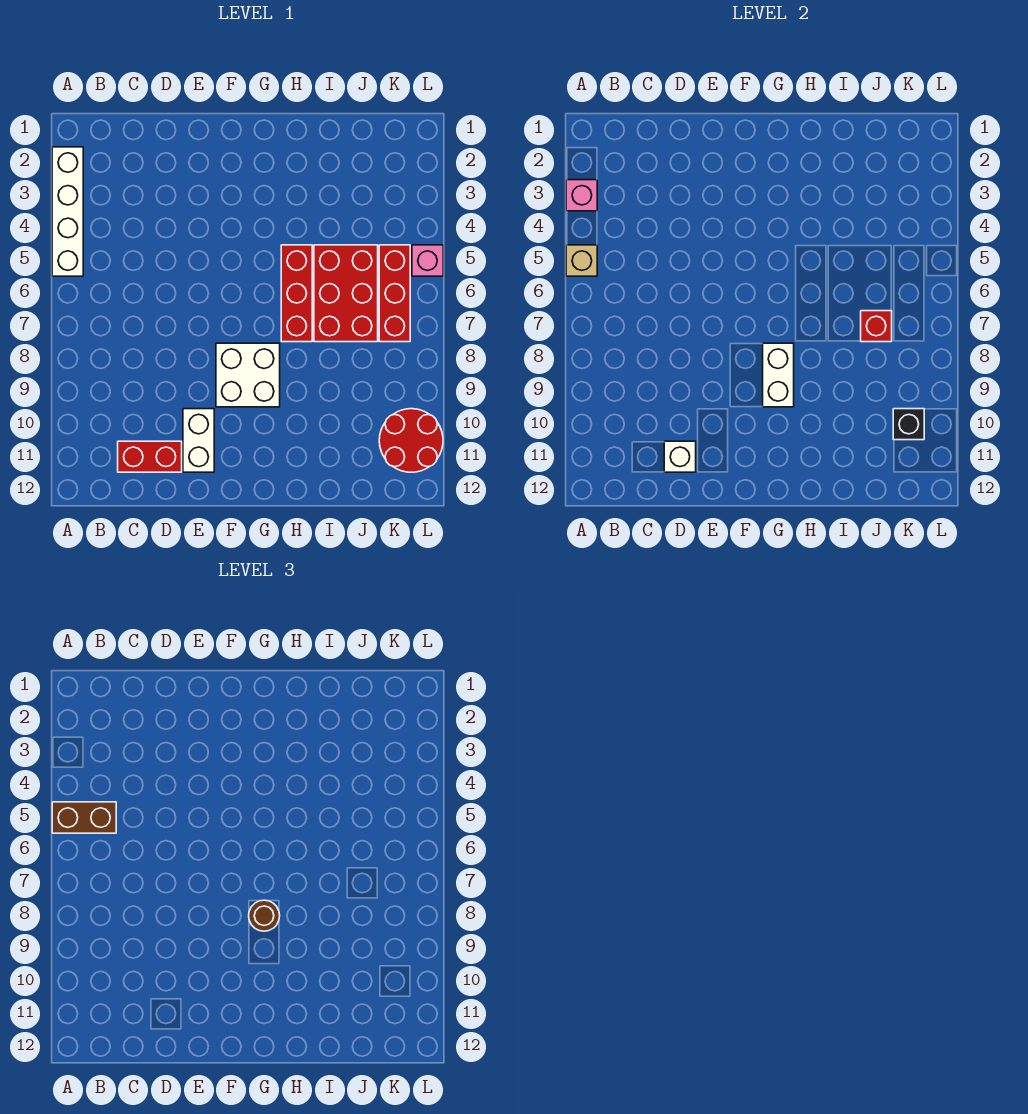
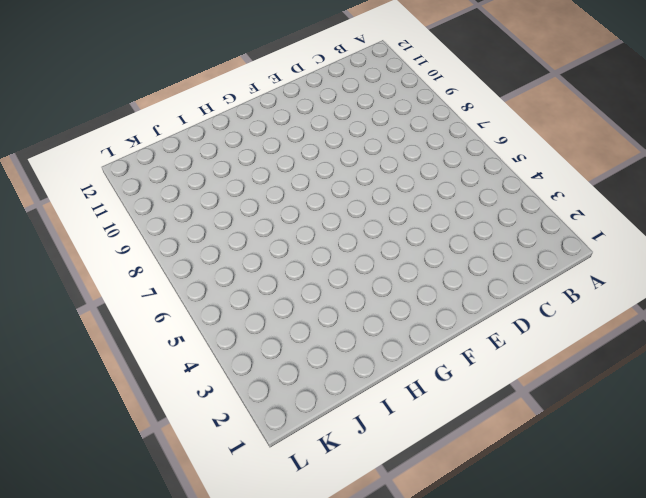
none -> white brick A2:A5 level 1
none -> red brick C11:D11 level 1
none -> white brick E10:E11 level 1

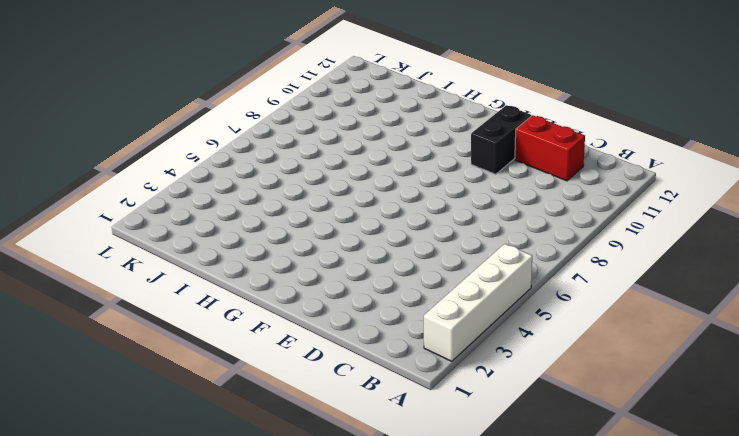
black brick E10:E11 level 1 -> white brick E10:E11 level 1
none -> white brick F8:G9 level 1
none -> red brick H5:H7 level 1
none -> red brick I5:J7 level 1

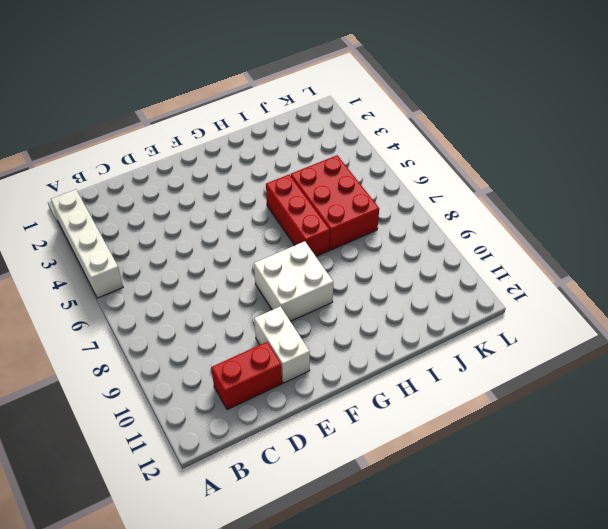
none -> red brick K5:K7 level 1
none -> red round brick K10:L11 level 1
none -> pink brick L5 level 1

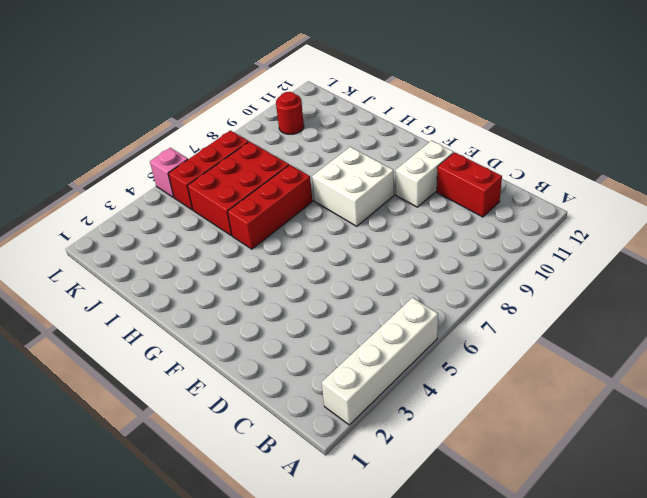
red round brick K10 level 1 -> red round brick K10:L11 level 1
none -> pink brick A3 level 2
none -> tan brick A5 level 2
none -> white brick D11 level 2

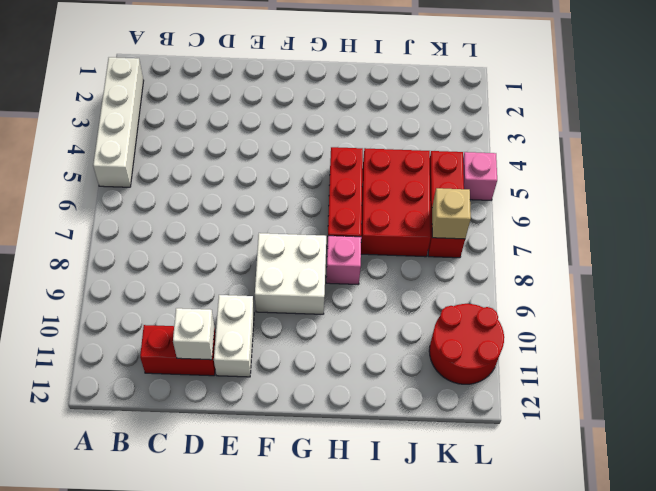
pink brick H8 level 1 -> pink brick A3 level 2
tan brick K7 level 2 -> tan brick A5 level 2
none -> white brick G8:G9 level 2
none -> red brick J7 level 2
none -> black brick K10 level 2

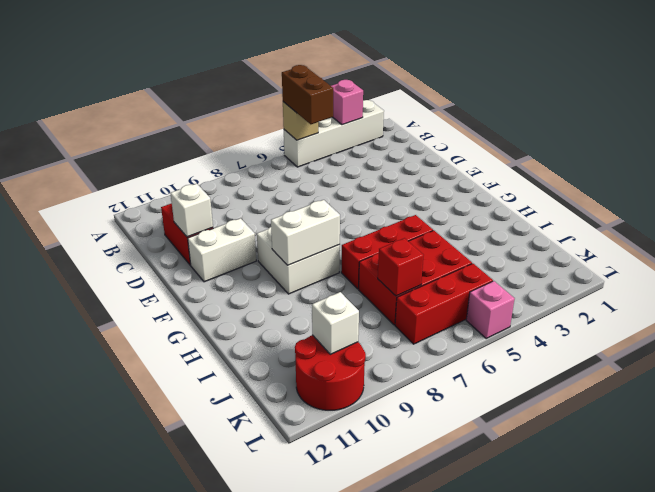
white brick K10 level 2 -> black brick K10 level 2
none -> brown round brick G8 level 3

